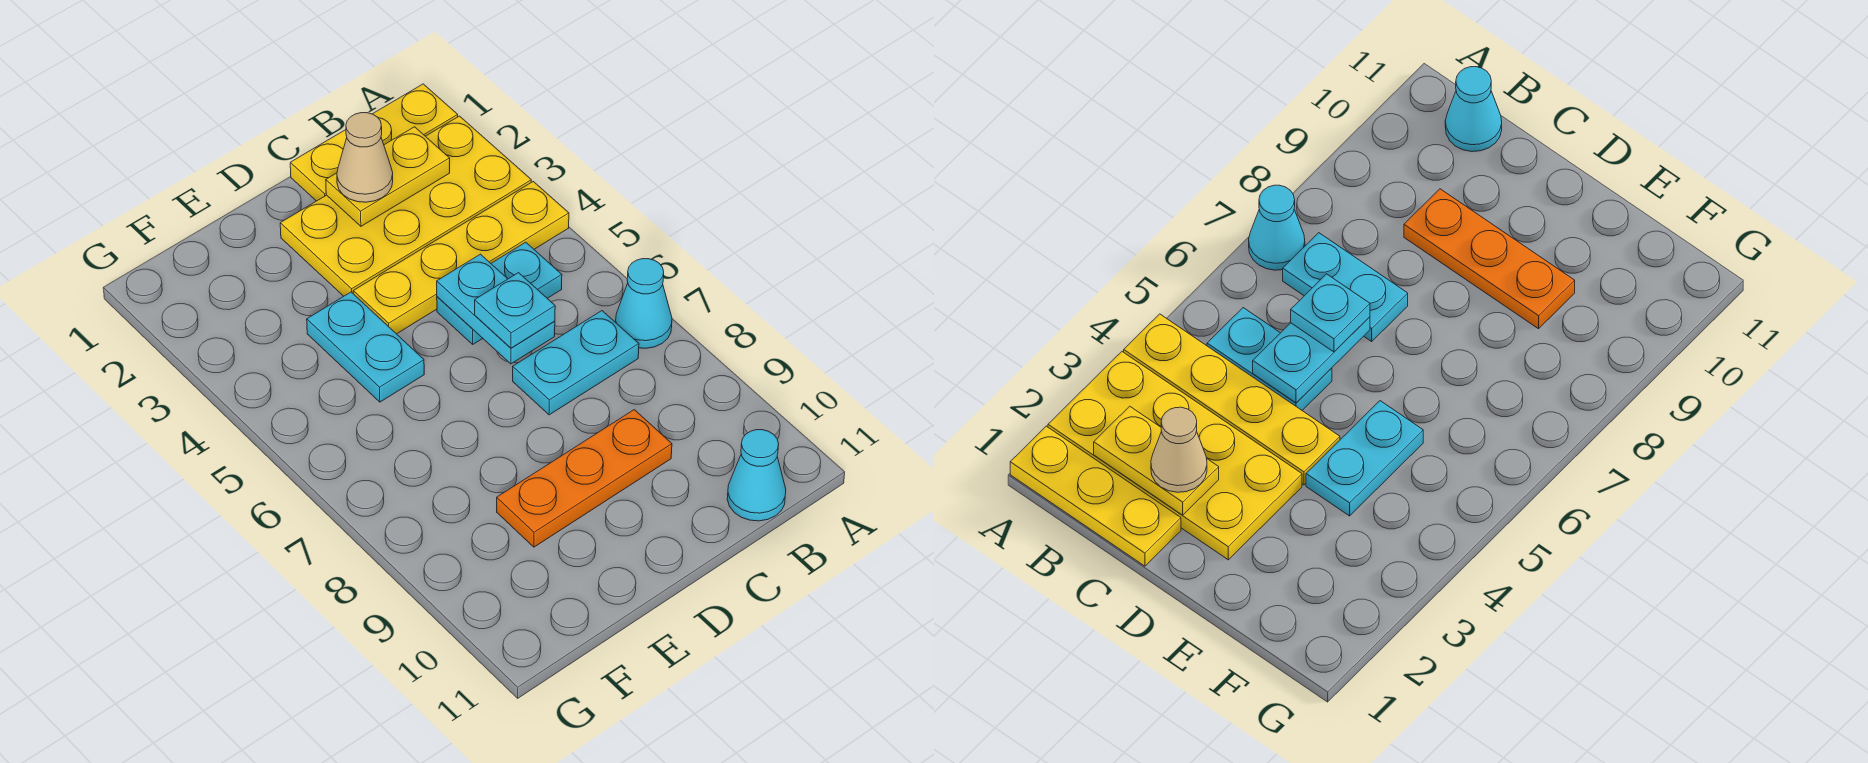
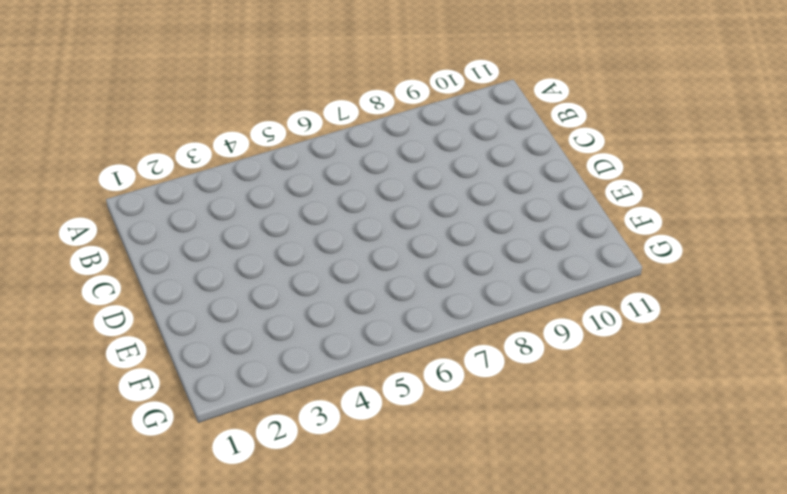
none -> yellow plate A1:C1 level 1
none -> yellow plate A2:D3 level 1
none -> yellow plate A4:D4 level 1

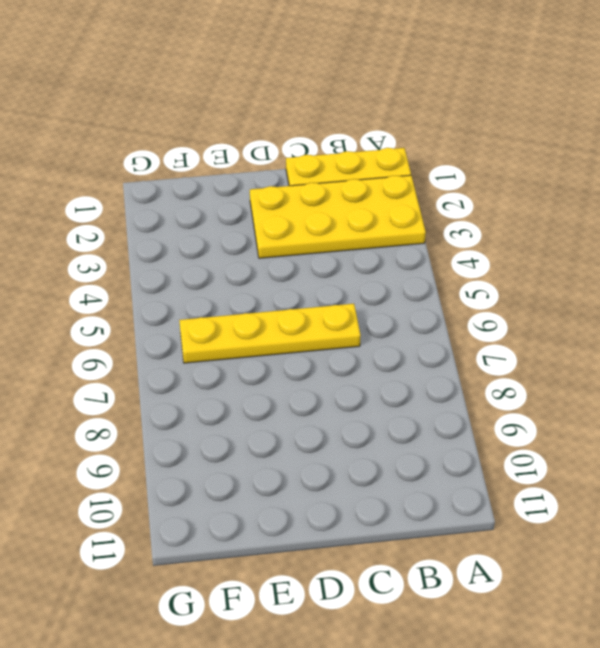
yellow plate C6:F6 level 1 -> yellow plate A4:D4 level 1
none -> cyan cone A7 level 1
none -> cyan plate B5:C5 level 1
none -> cyan plate B7:C7 level 1

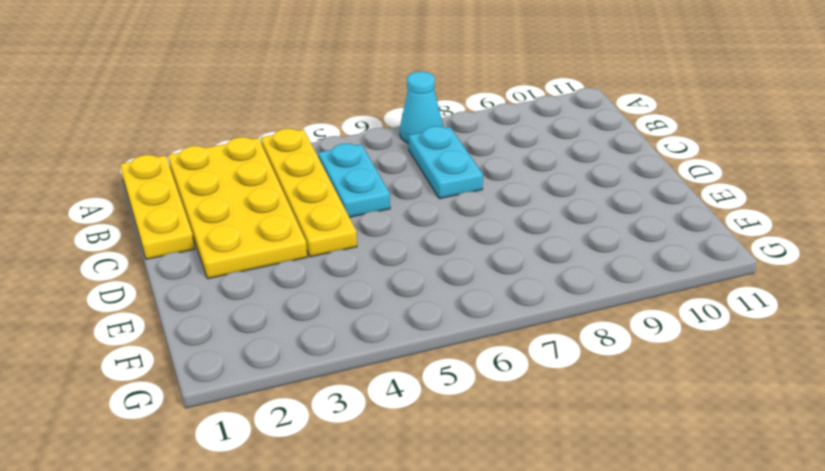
none -> cyan cone B11 level 1
none -> orange plate C9:E9 level 1
none -> cyan plate E4:E5 level 1

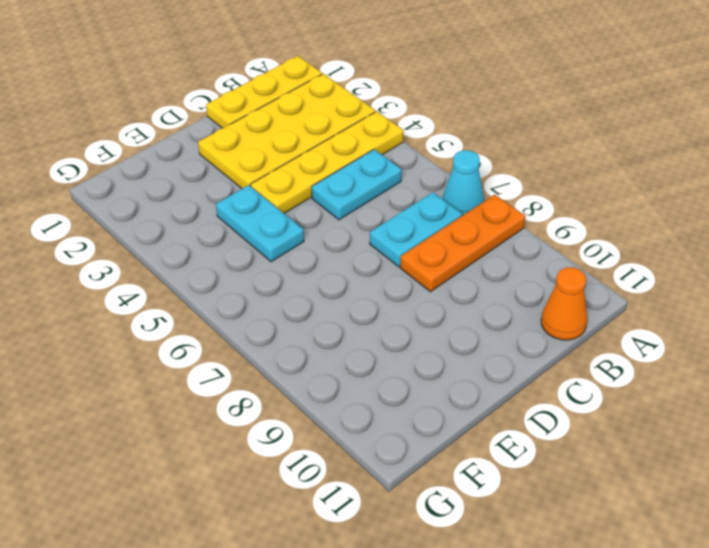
orange plate A8:C8 level 1 -> orange plate C9:E9 level 1
orange cone B11 level 1 -> cyan cone B11 level 1
none -> yellow plate B2:C2 level 2
none -> cyan plate C5:C6 level 2
none -> tan cone C2 level 3

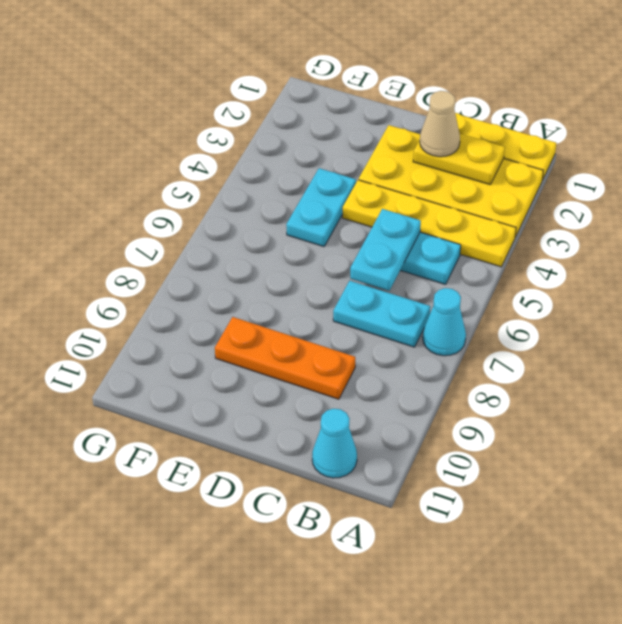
none -> cyan plate C6 level 3

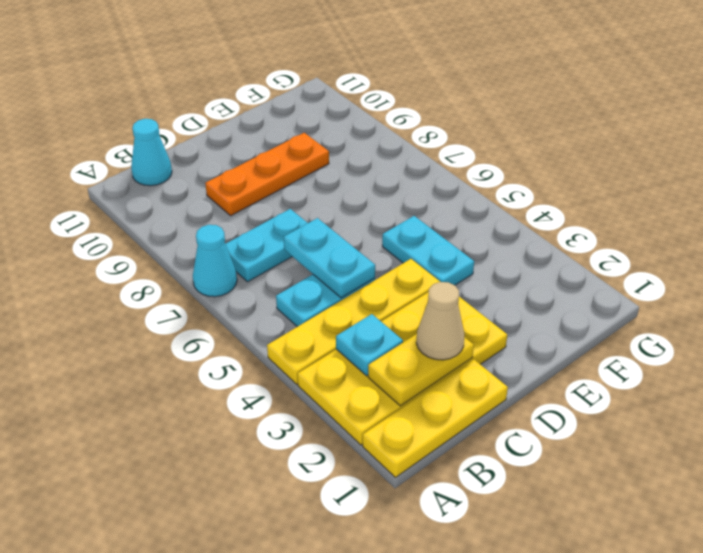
cyan plate B3 level 2 -> cyan plate C6 level 3

